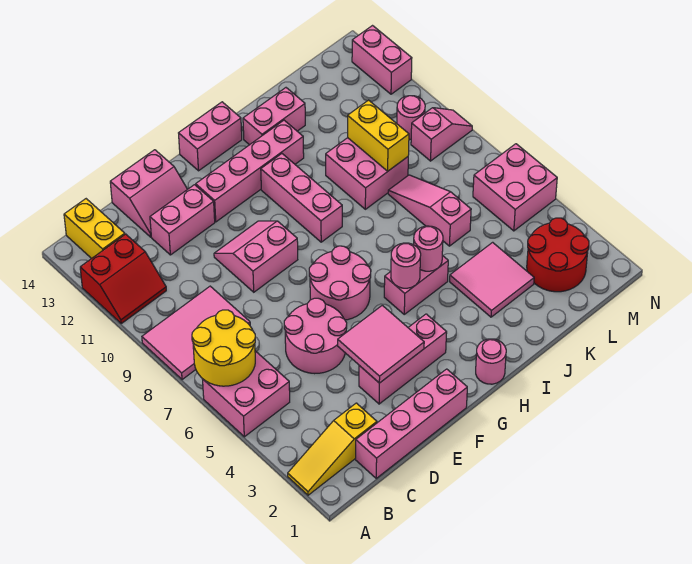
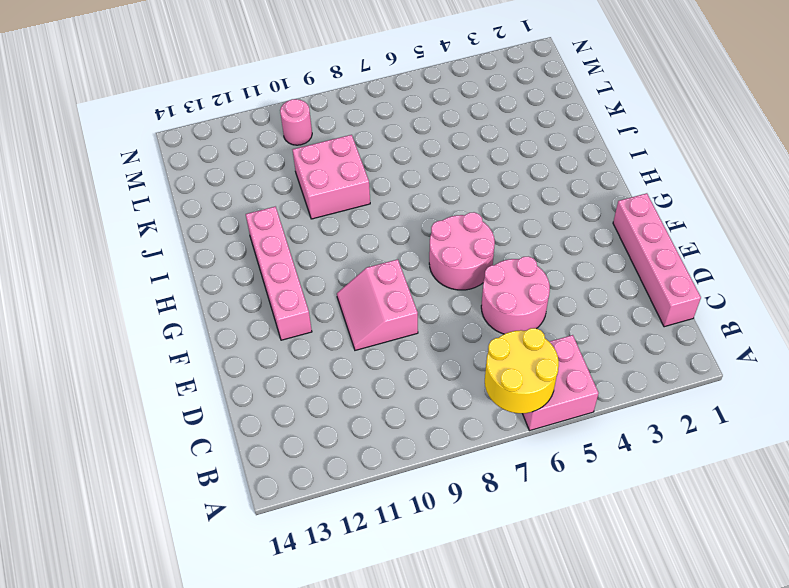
none -> yellow slope A2:C2 level 1 top C
none -> pink tile A8:C9 level 1
none -> red slope A11:B12 level 1 top 12
none -> yellow brick B13:B14 level 1

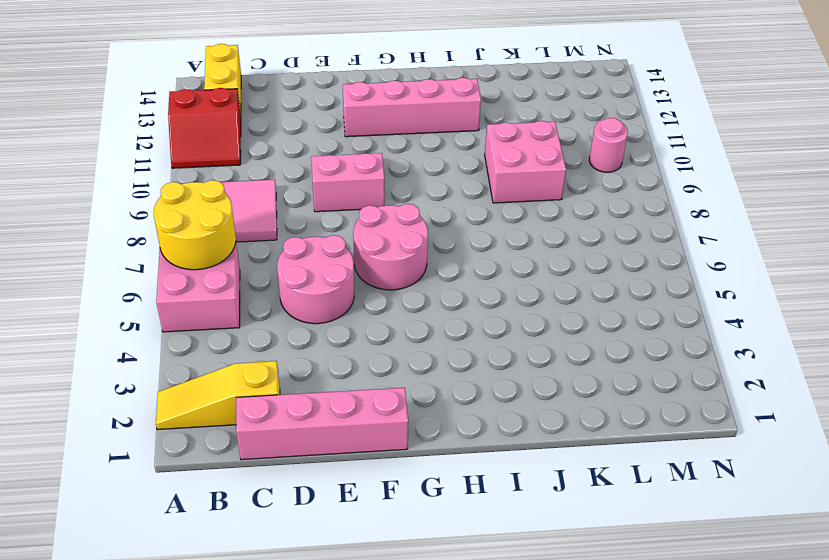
none -> pink brick D12:E12 level 1
none -> pink slope D13:E14 level 1 top 14
none -> pink brick E3:G3 level 1
none -> pink brick G14:H14 level 1

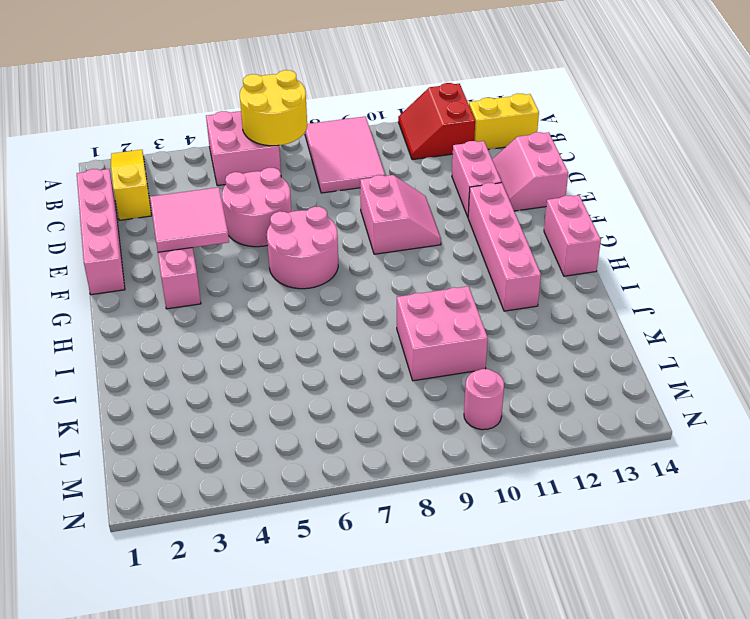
none -> pink round brick H1 level 1
none -> pink brick H5:I5 level 1
none -> pink brick H9:H11 level 1
none -> pink brick I13:J13 level 1

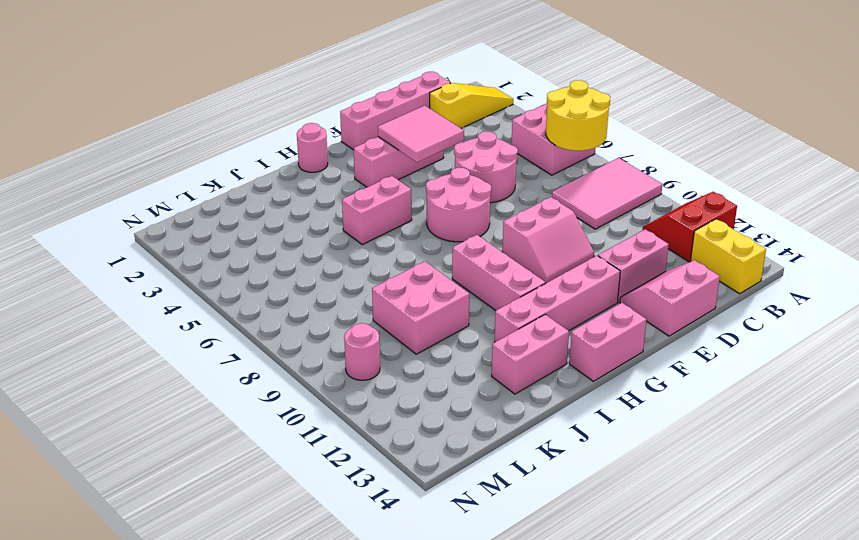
none -> pink tile J3:K4 level 1
none -> pink slope K6:K8 level 1 top 6
none -> red round brick L2:M3 level 1
none -> pink brick M5:N6 level 1

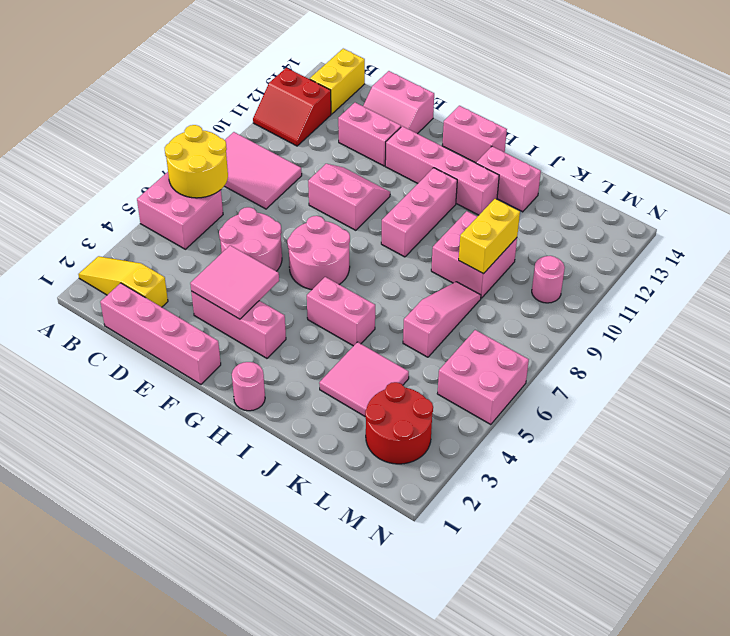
none -> pink slope M9:N9 level 1 top M
none -> pink brick N12:N13 level 1
none -> pink round brick H5 level 2
none -> pink round brick I5 level 2

